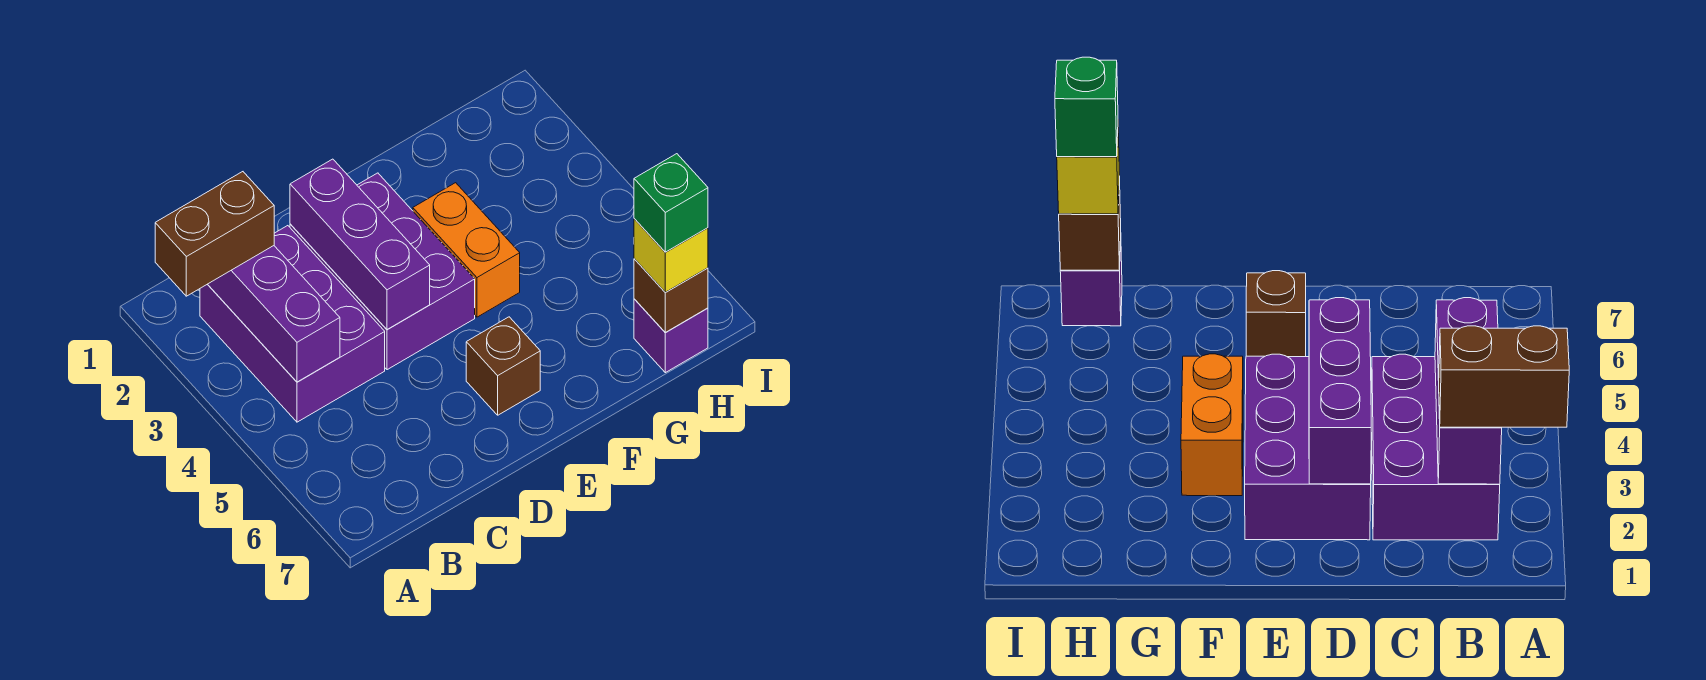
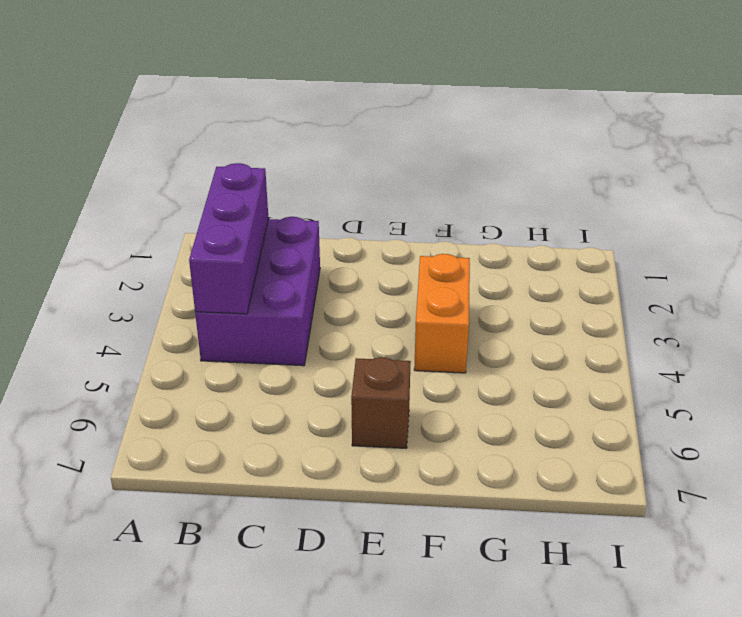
none -> purple brick D2:E4 level 1
none -> purple brick H7 level 1

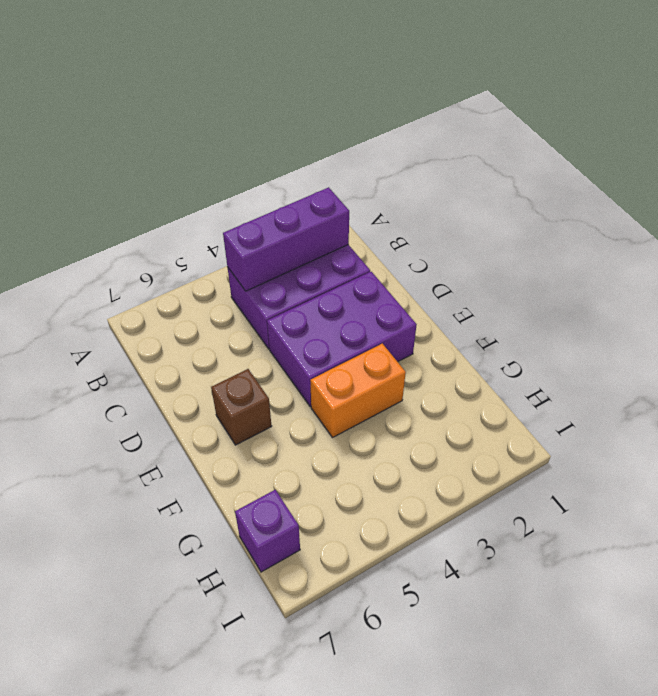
none -> purple brick D2:D4 level 2
none -> brown brick H7 level 2

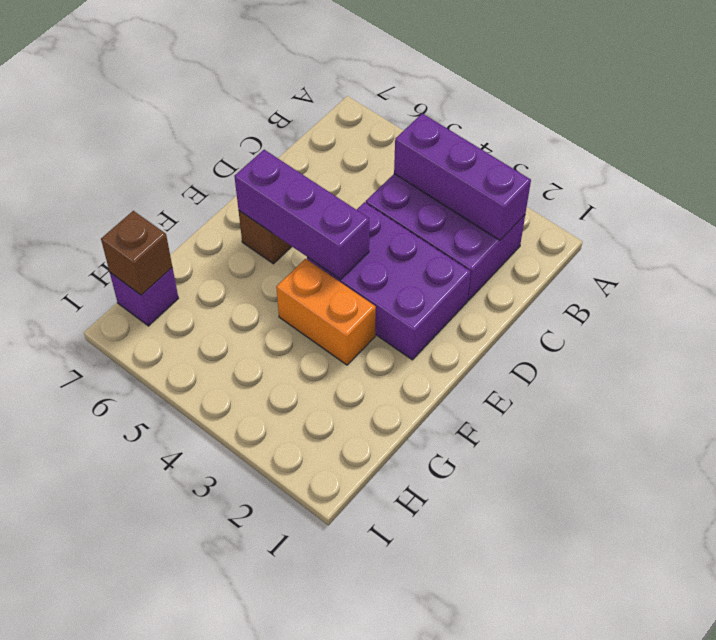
purple brick E4:E6 level 2 -> purple brick D2:D4 level 2
none -> brown brick A2:B2 level 3
none -> yellow brick H7 level 3

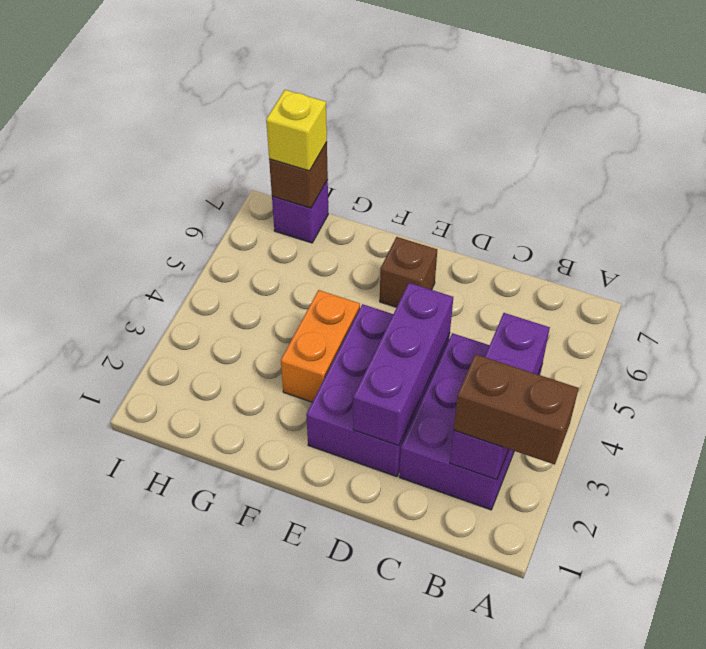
none -> green brick H7 level 4

